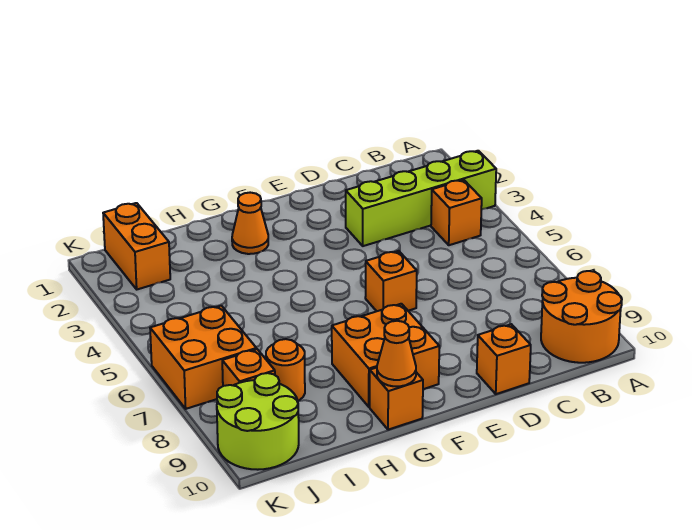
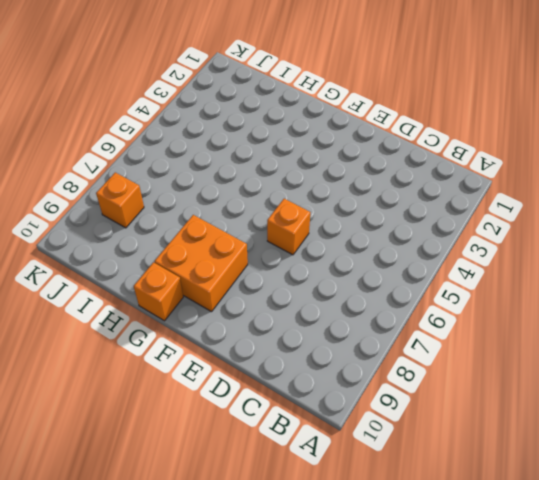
none -> lime brick A3:D3 level 1
none -> orange round brick A9:B10 level 1
none -> orange brick B4 level 1

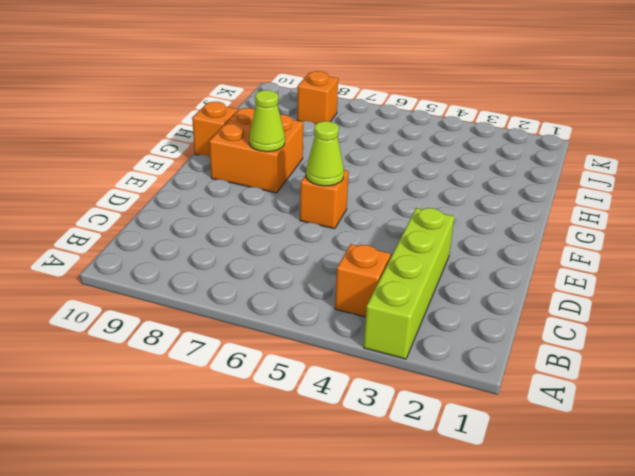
lime cone E6 level 2 -> none
lime cone F8 level 2 -> none
none -> orange round brick A9:B10 level 1
none -> orange brick D10 level 1
none -> orange cone G2 level 1

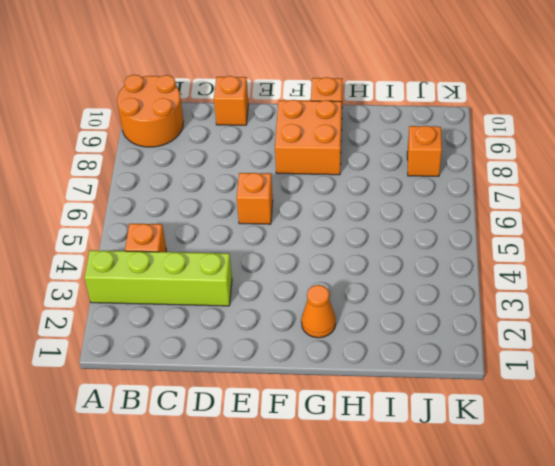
none -> orange round brick I8 level 1
none -> orange brick J1:J2 level 1
none -> orange brick J6:K7 level 1

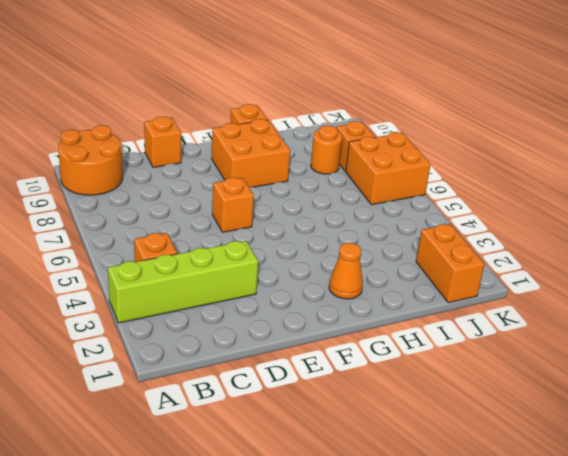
none -> lime round brick J9:K10 level 1
none -> orange cone G10 level 2

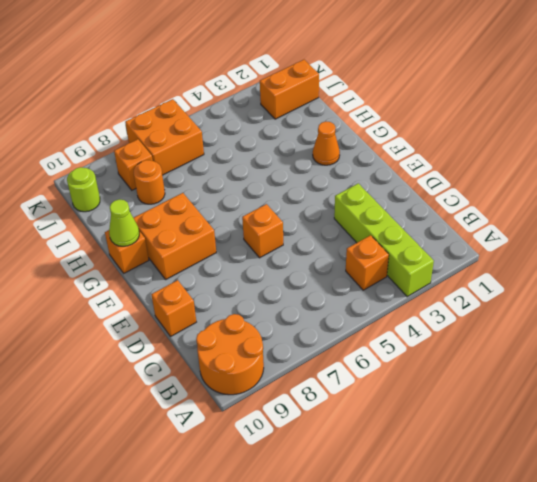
lime cone G10 level 2 -> orange cone G10 level 2
lime round brick J10 level 1 -> lime round brick J9:K10 level 1

